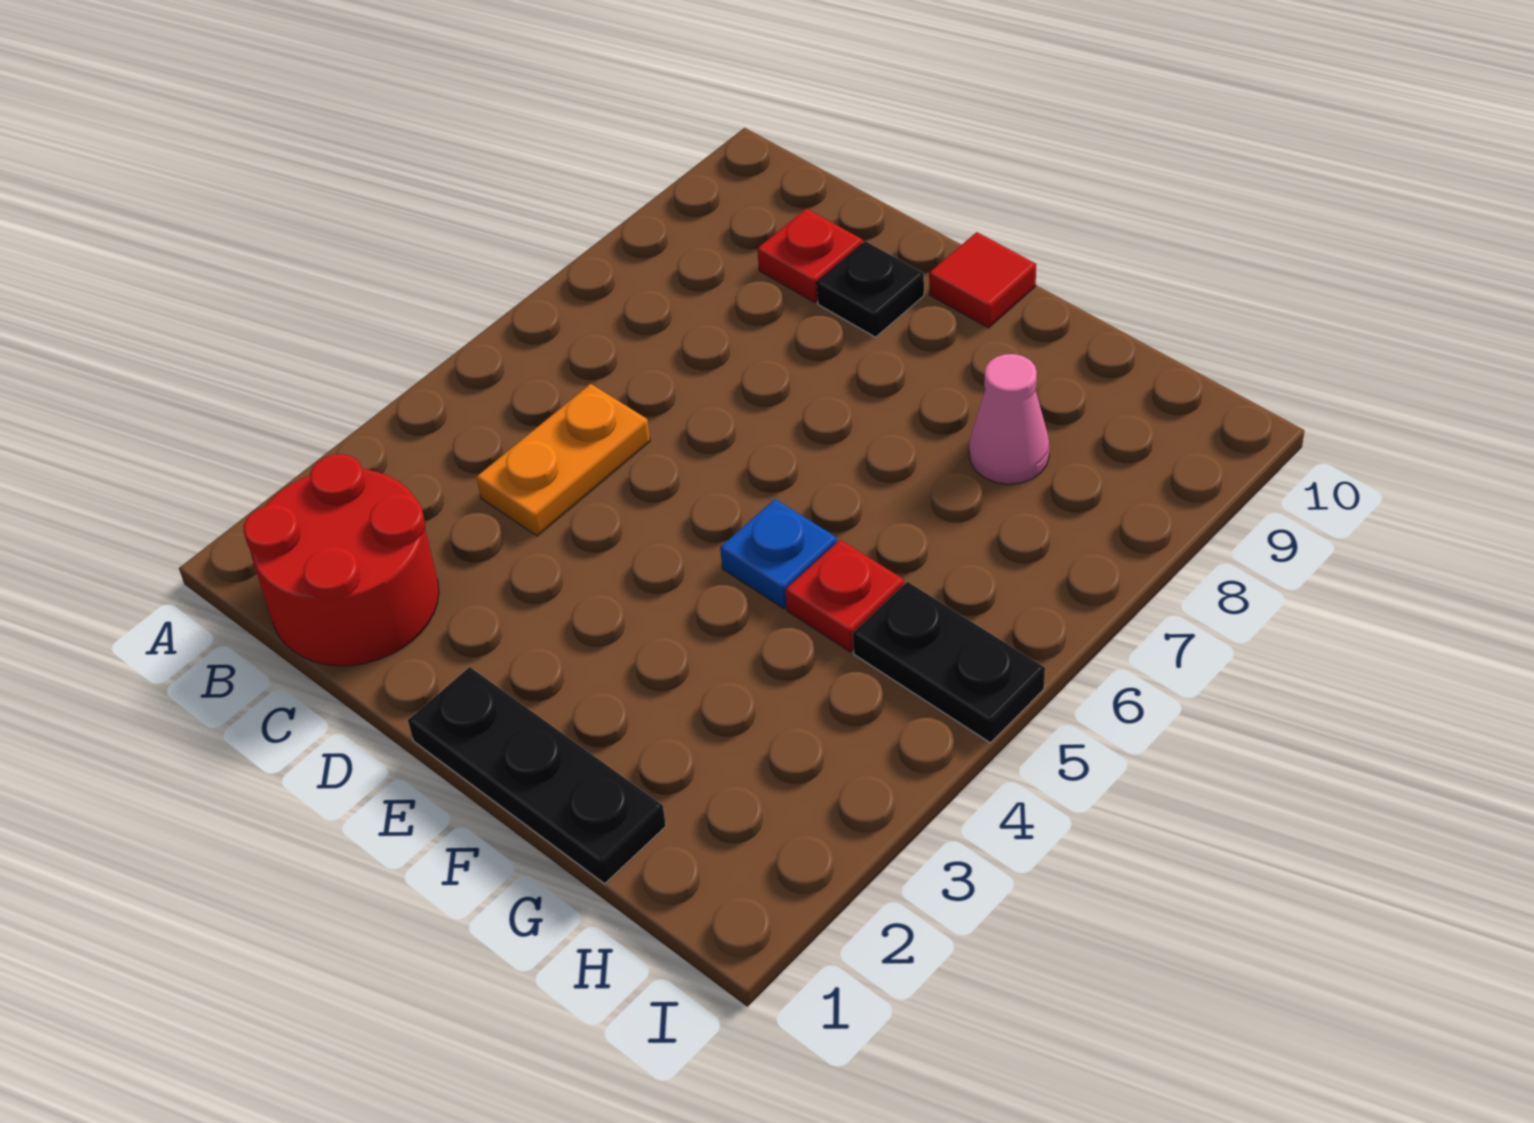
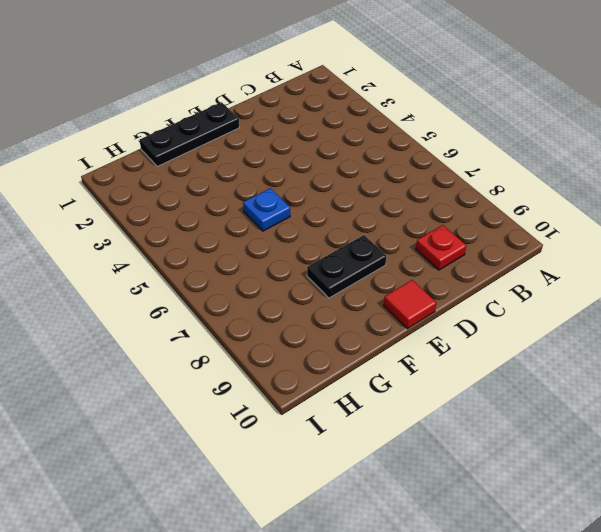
black plate E8:F8 level 1 -> black plate H5:I5 level 1
none -> red round brick B1:C2 level 1
none -> orange plate C4:C5 level 1

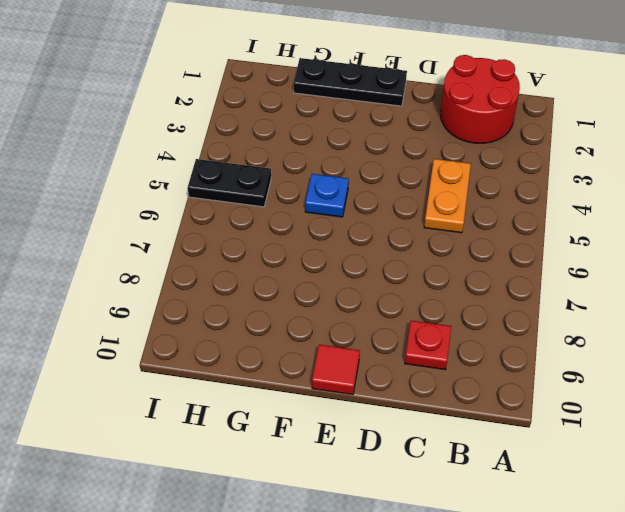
none -> black plate D9 level 1
none -> red plate G5 level 1

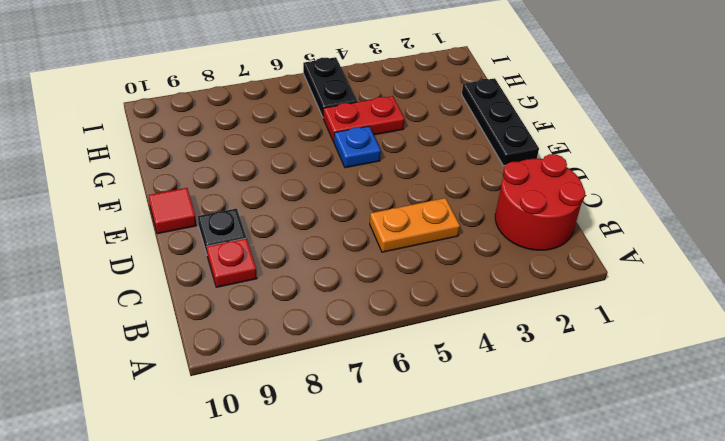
red plate G4:G5 level 1 -> red plate G5 level 1
none -> pink cone G8 level 1

